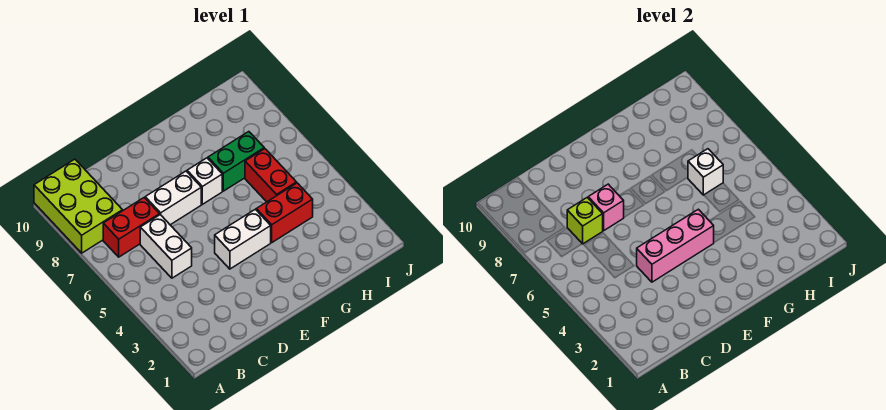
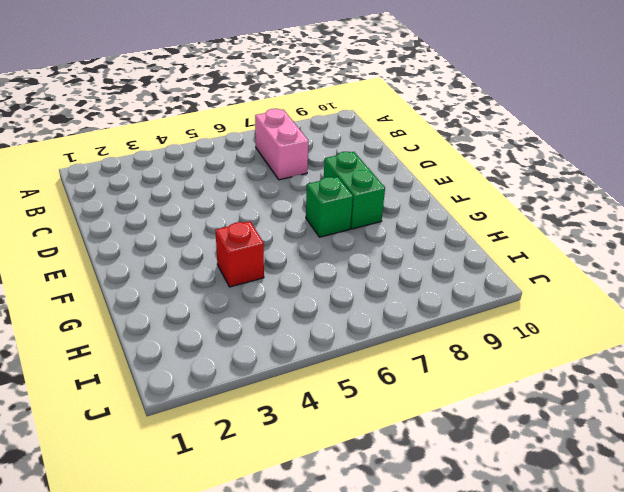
pink brick B7:C7 level 1 -> red brick B7:C7 level 1
green brick E8:F8 level 1 -> green brick G7:H7 level 1
green brick F7 level 1 -> white brick F7 level 1
red brick G4 level 1 -> red brick G4:H4 level 1
none -> lime brick A8:B10 level 1
none -> white brick C5:C6 level 1
none -> white brick D7:E7 level 1

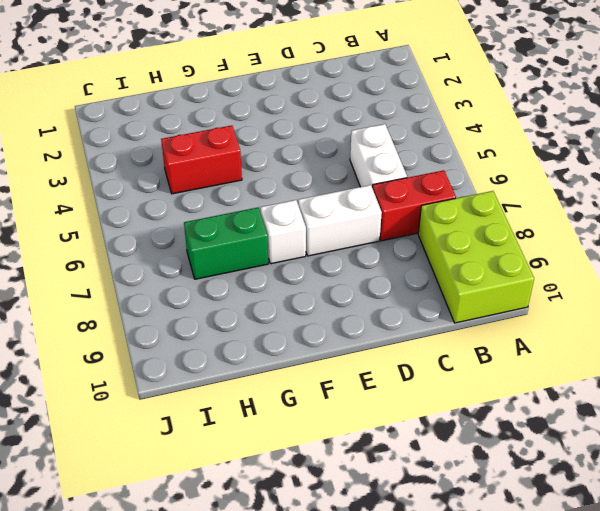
none -> white brick E4:F4 level 1
none -> red brick H5:H6 level 1
none -> lime brick C7 level 2

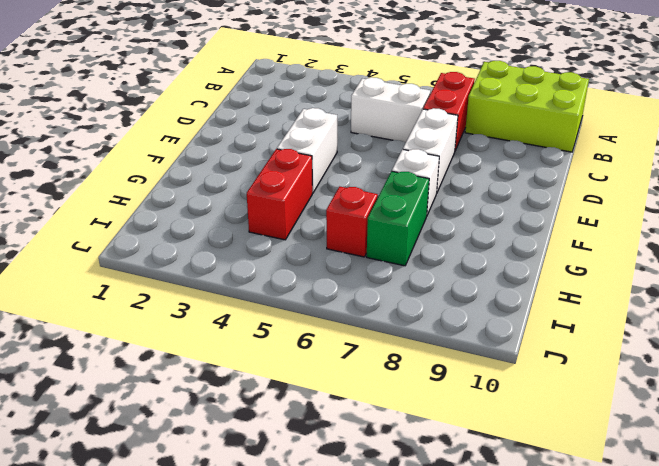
red brick H6 level 1 -> red brick H5:H6 level 1
none -> lime brick C7 level 2
none -> pink brick D4:F4 level 2
none -> pink brick D7 level 2

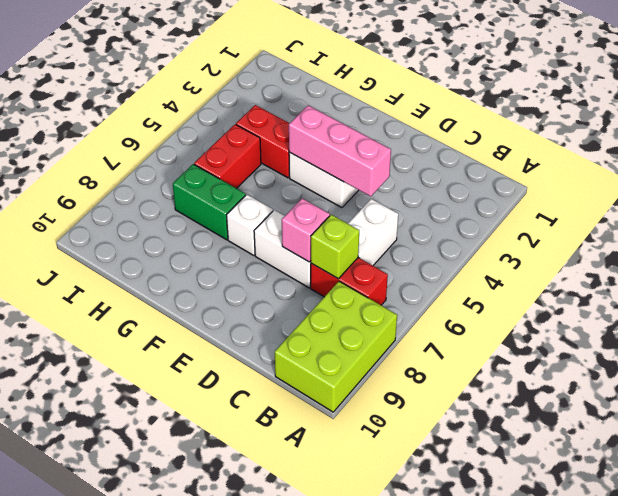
none -> white brick H6 level 2

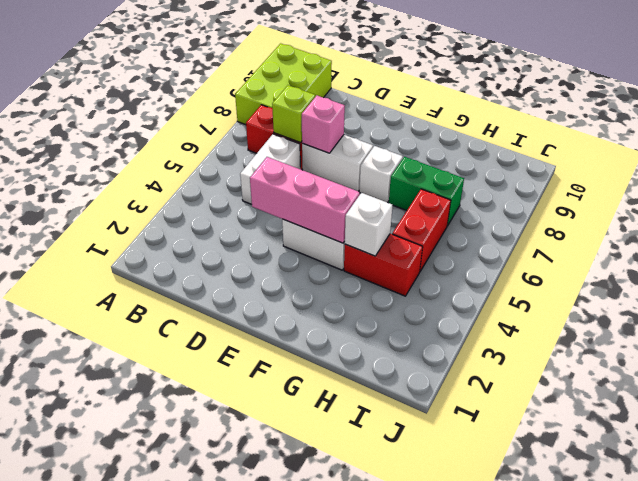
white brick G4 level 2 -> white brick H6 level 2

